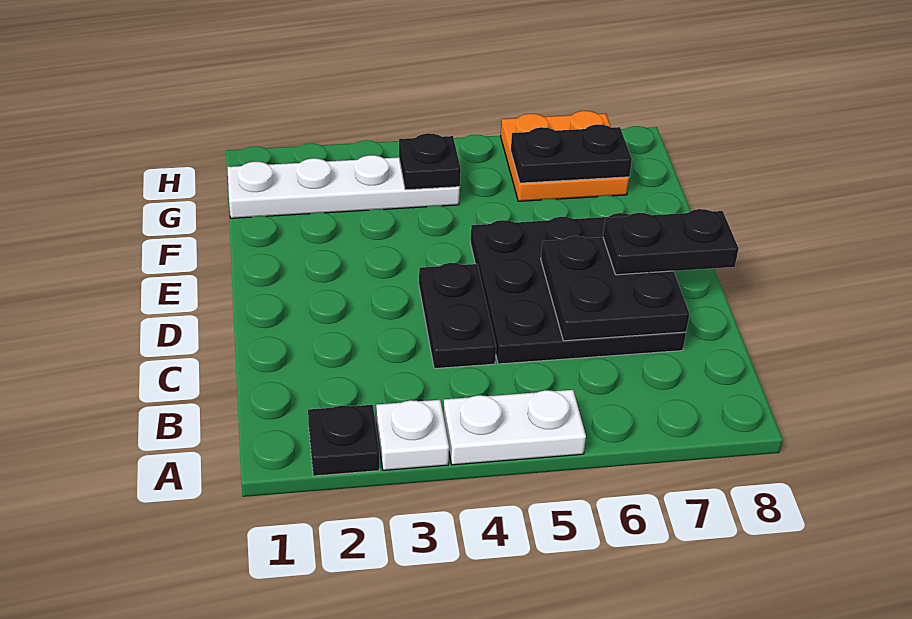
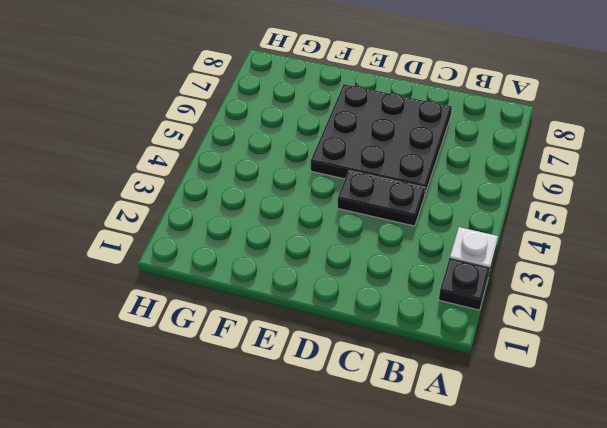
none -> white plate A4:A5 level 1
none -> white plate G1:G4 level 1

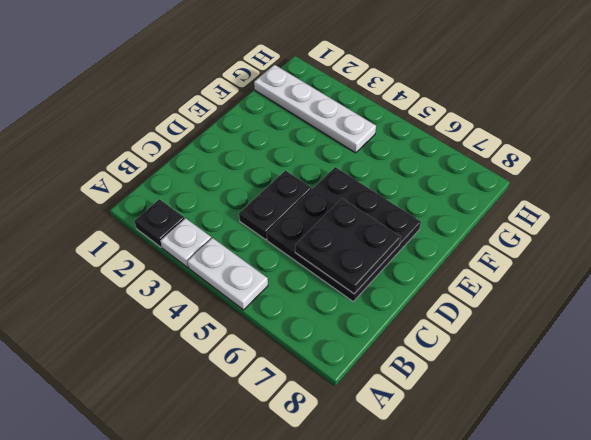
none -> orange plate G6:H7 level 1
none -> black plate G4 level 2

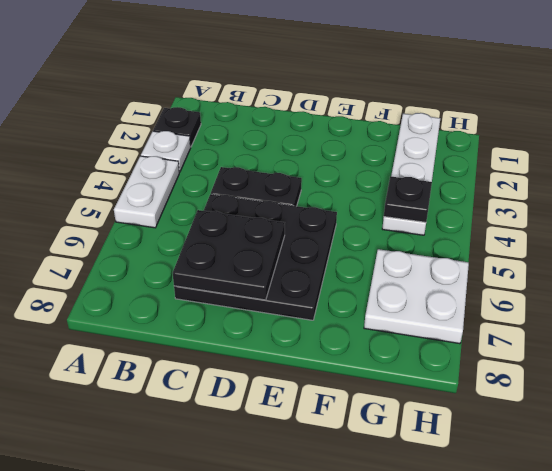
white plate G6:H7 level 1 -> orange plate G6:H7 level 1
none -> black plate G6:G7 level 2
none -> black plate D7:D8 level 3

